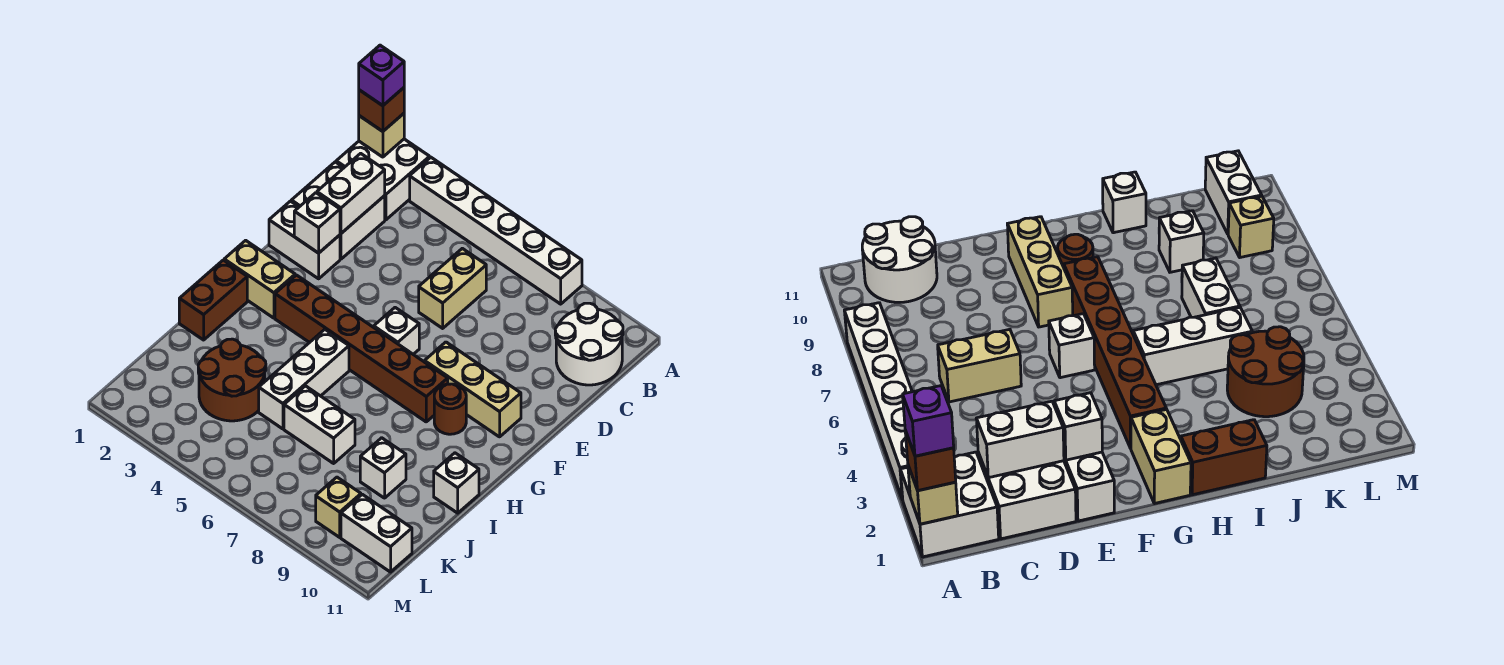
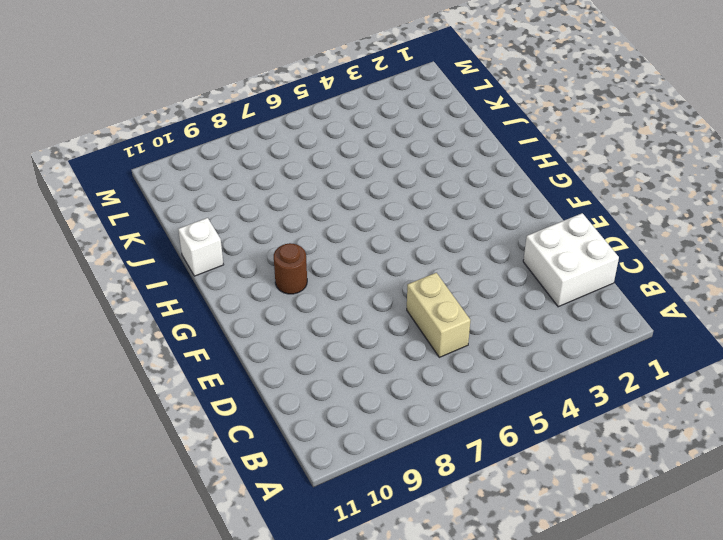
none -> white brick A1:B2 level 1
none -> white brick A3:A8 level 1
none -> white round brick B10:C11 level 1

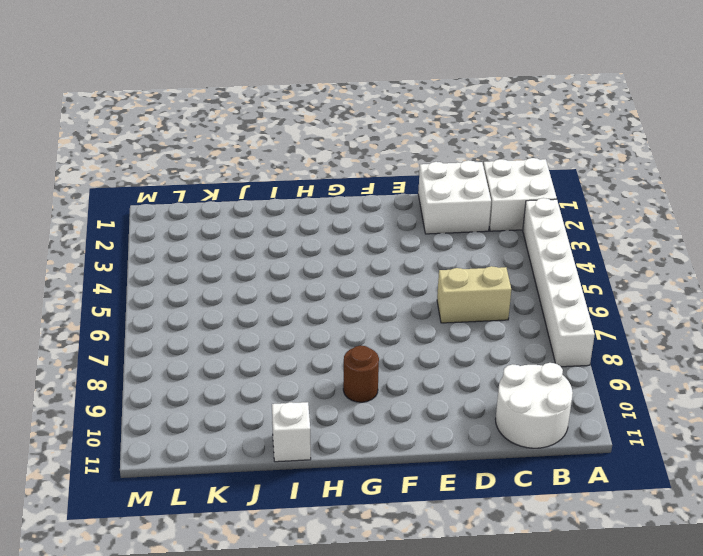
none -> white brick E1:E2 level 1
none -> white brick F6 level 1
none -> tan brick F8:F10 level 1

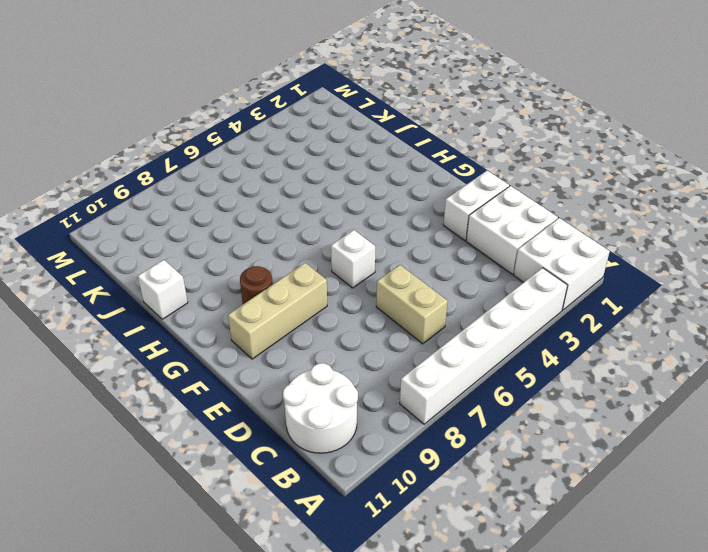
none -> tan brick G1:G2 level 1
none -> brown brick G3:G8 level 1
none -> brown brick H1:I1 level 1

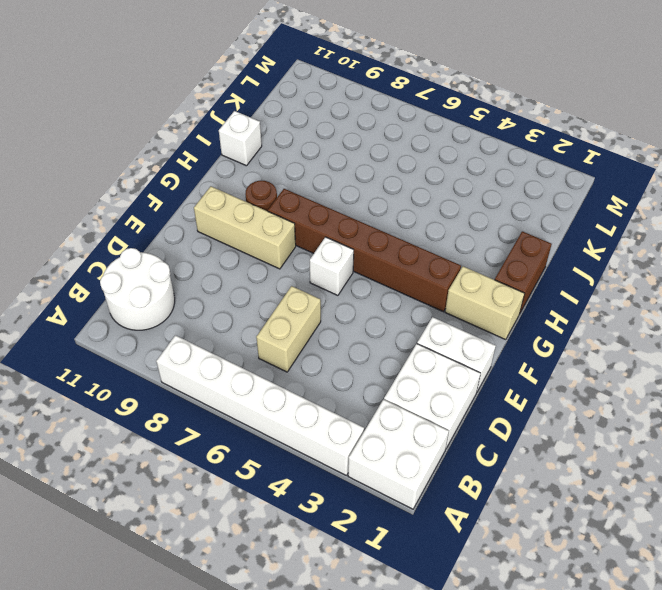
none -> white brick H5:J5 level 1
none -> brown round brick J3:K4 level 1
none -> white brick J6:J7 level 1

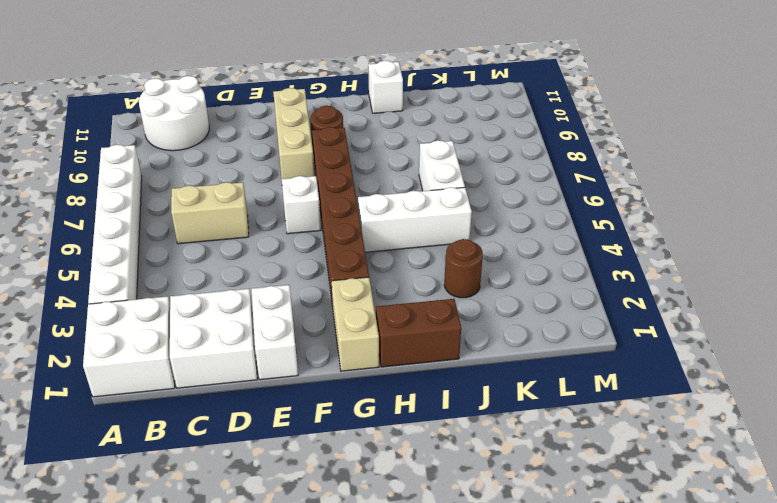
brown round brick J3 level 1 -> brown round brick J3:K4 level 1
none -> white brick J9 level 1
none -> tan brick L9 level 1
none -> white brick L10:L11 level 1

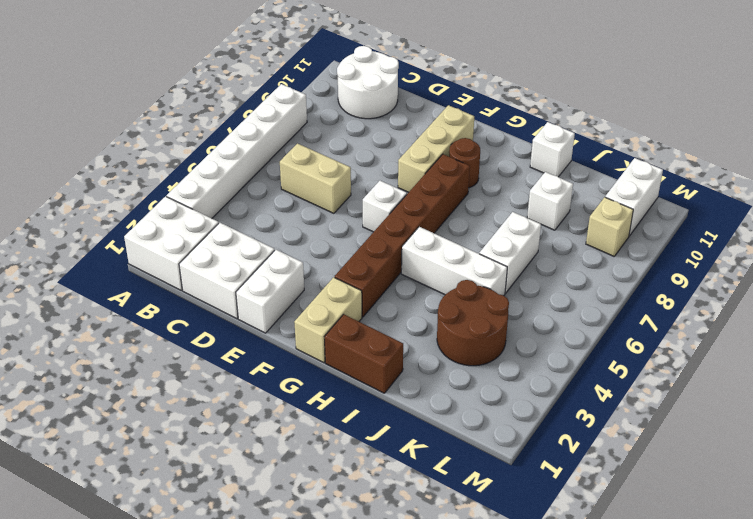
none -> tan brick A1 level 2
none -> white brick C2:D2 level 2
none -> white brick E2 level 2

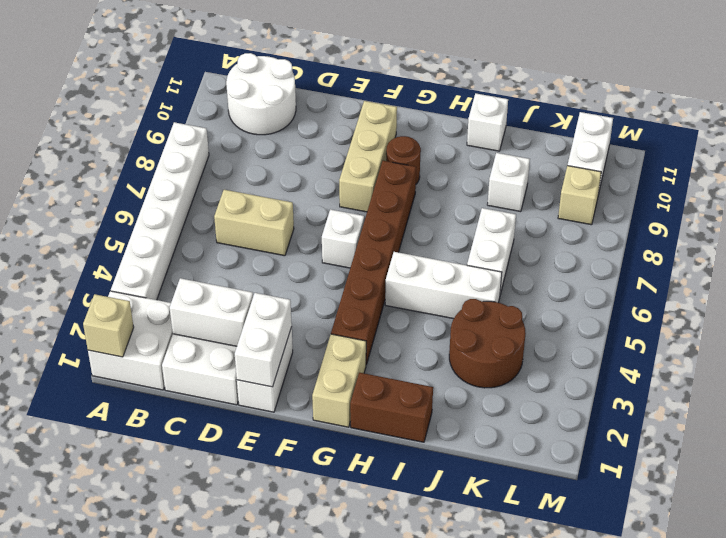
white brick E1:E2 level 2 -> white brick E2 level 2
none -> brown brick A1 level 3
none -> purple brick A1 level 4

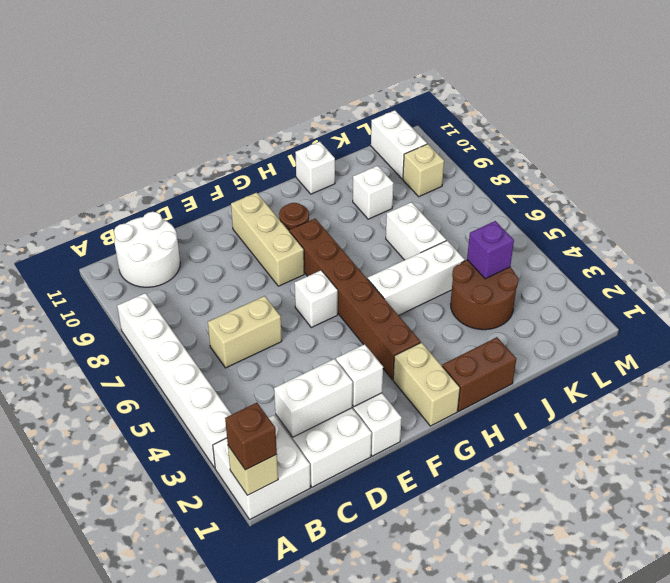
purple brick K4 level 2 -> purple brick A1 level 4

